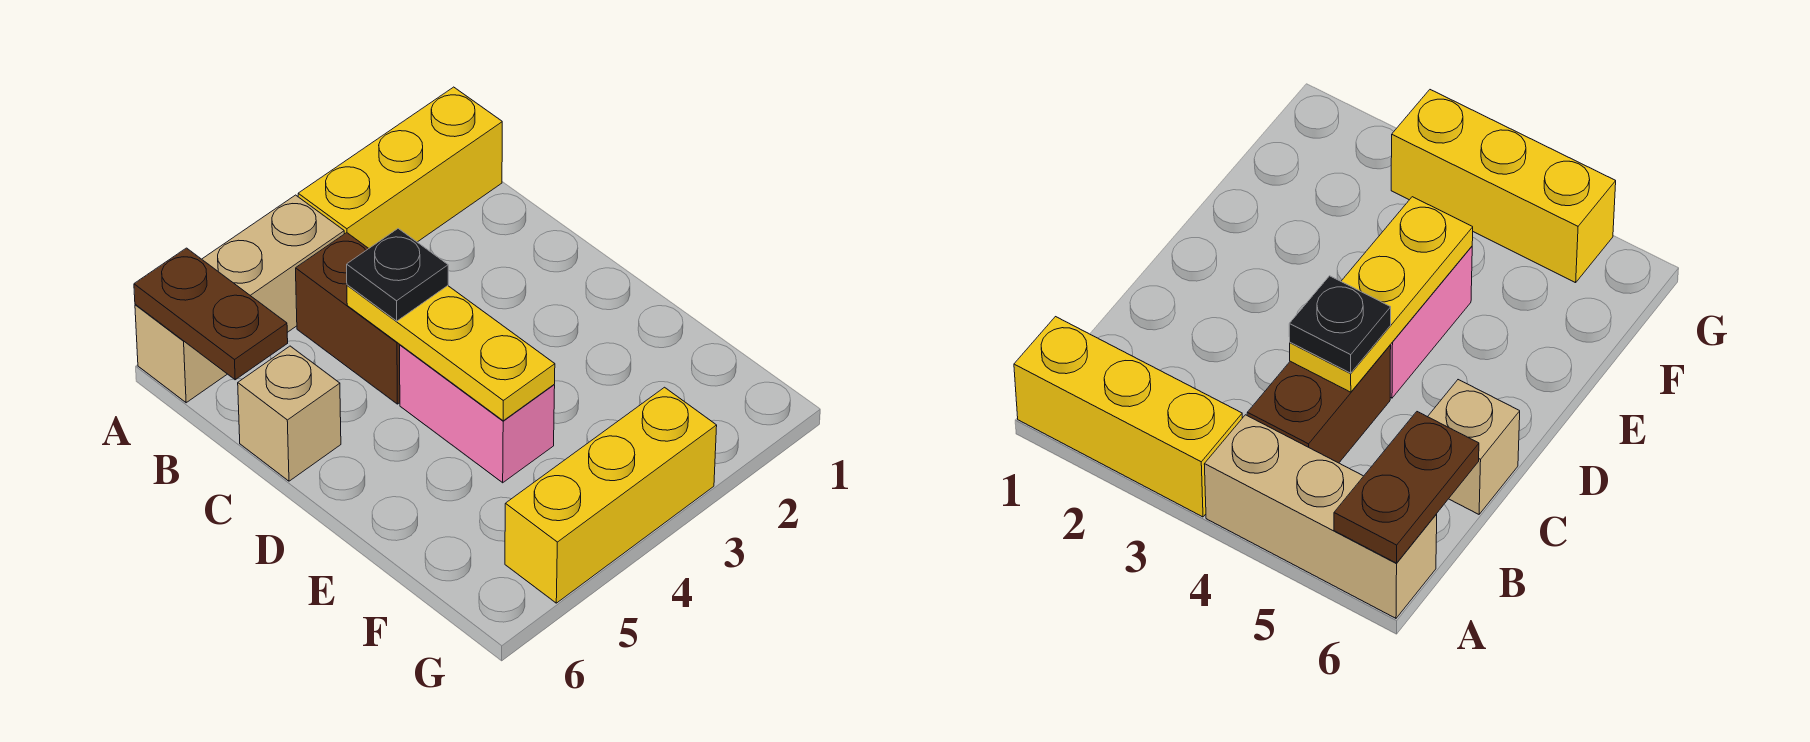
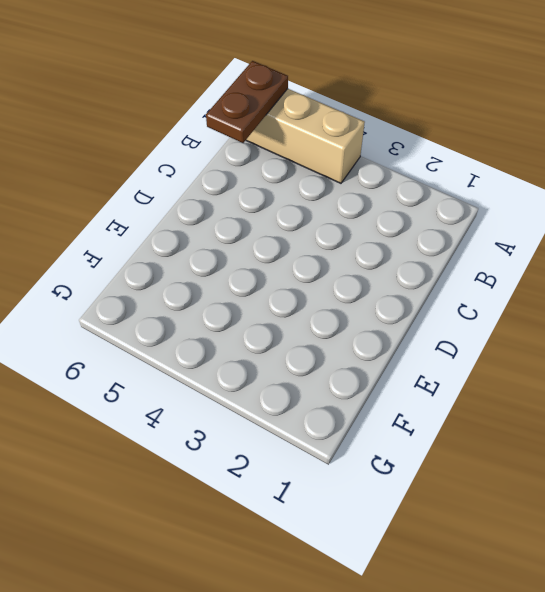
none -> yellow brick A1:A3 level 1
none -> brown brick B4:C4 level 1

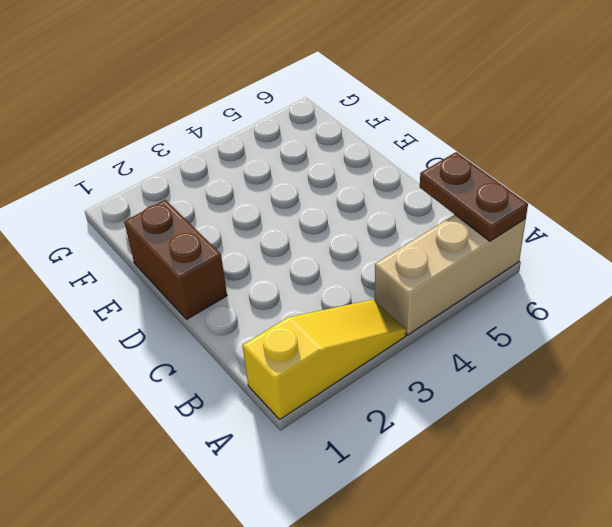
yellow slope A1:A3 level 1 top 1 -> yellow brick A1:A3 level 1
brown brick D1:E1 level 1 -> brown brick B4:C4 level 1
none -> tan brick C6 level 1
none -> pink brick D4:E4 level 1

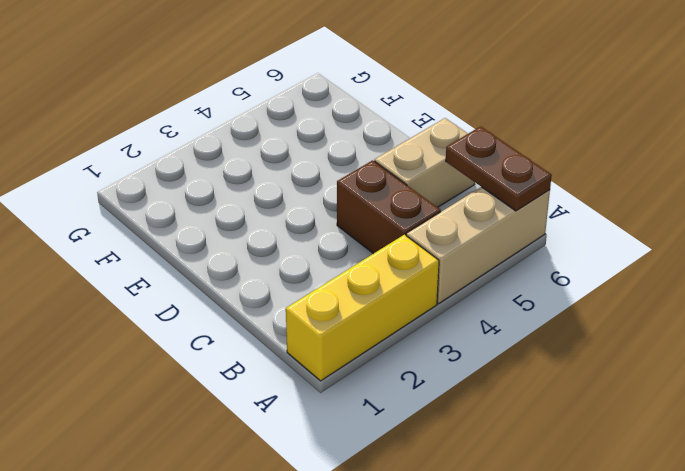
tan brick C5:C6 level 1 -> tan brick C6 level 1
none -> pink brick D4:E4 level 1
none -> yellow brick G3:G5 level 1

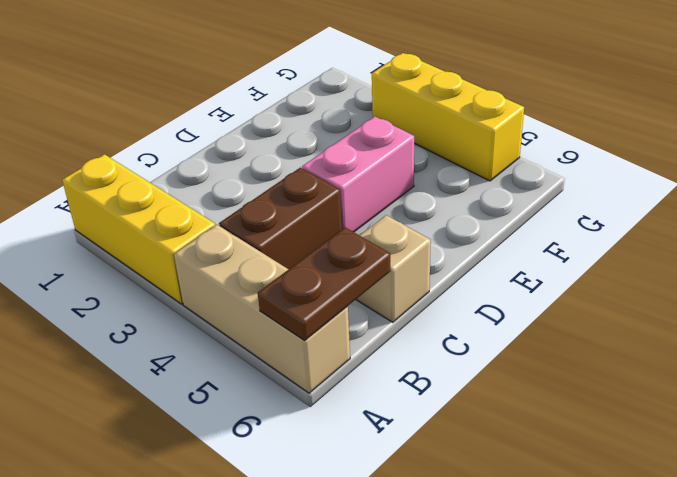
none -> yellow plate C4:E4 level 2
none -> black plate C4 level 3

